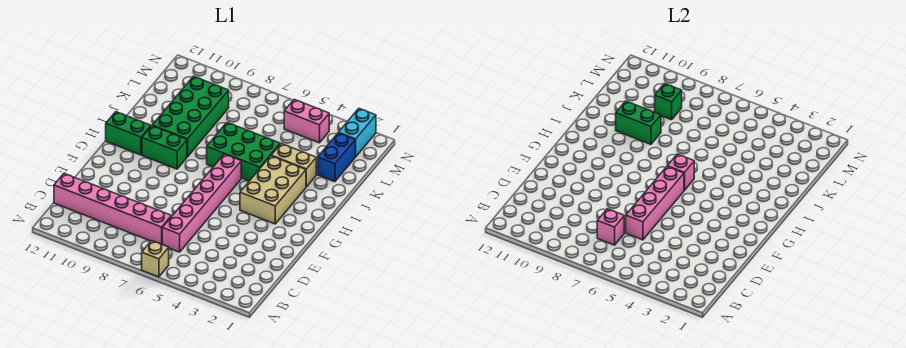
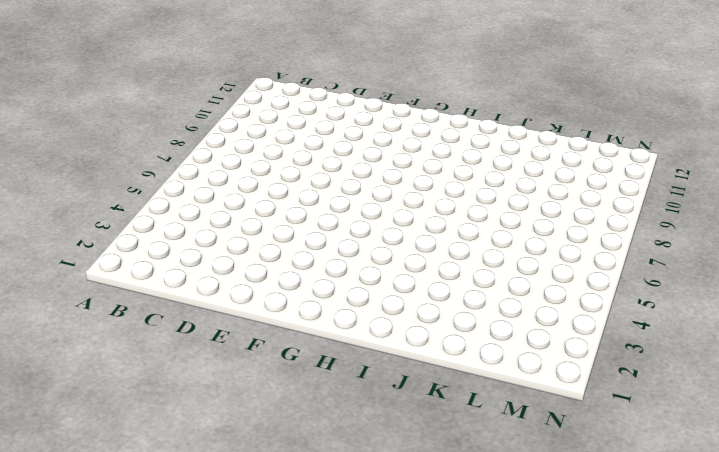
none -> tan brick A6 level 1
none -> pink brick C6:H6 level 1
none -> pink brick C7:C12 level 1

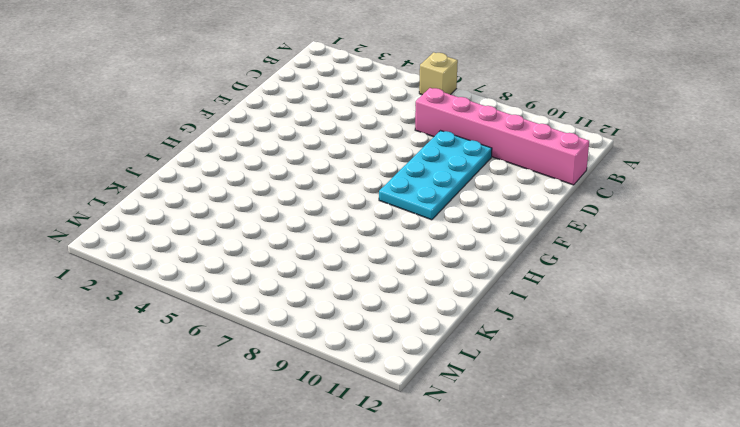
cyan plate D8:G9 level 1 -> none
none -> pink brick C6:H6 level 1
none -> tan brick G3:I4 level 1
none -> green brick H9:H10 level 1

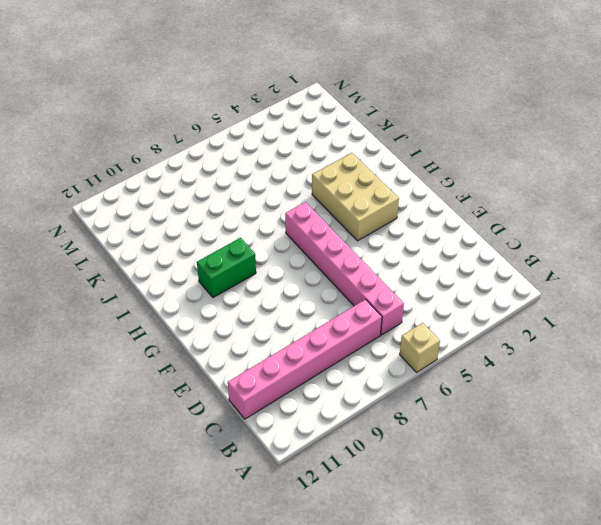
none -> green brick H11:H12 level 1
none -> green brick I5:J7 level 1
none -> green brick I9:L10 level 1

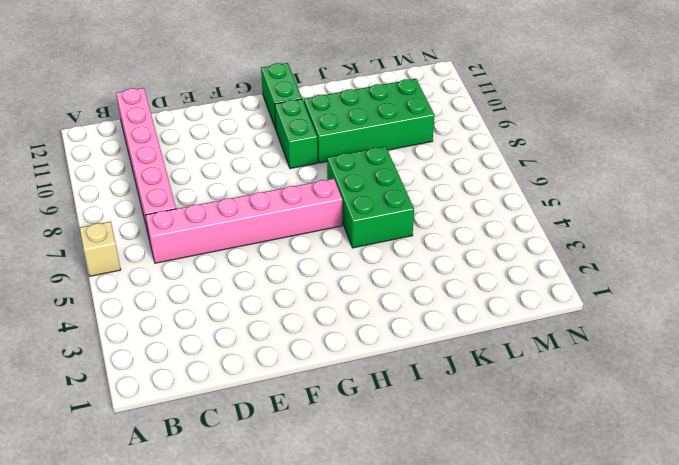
none -> tan brick G3:I4 level 1
none -> tan brick J3:J4 level 1
none -> blue brick K2:L2 level 1

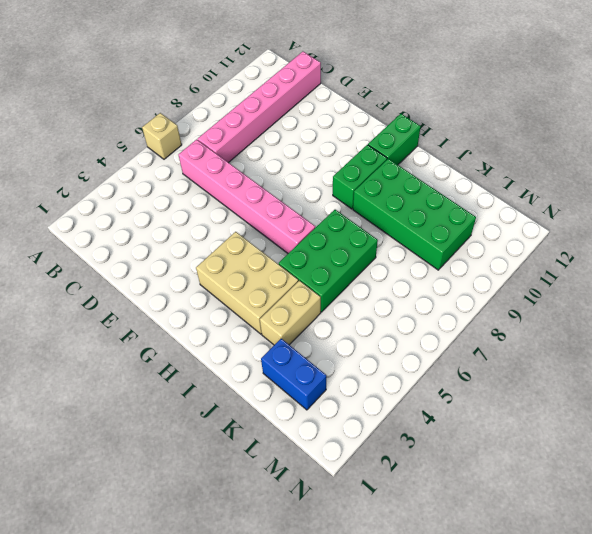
none -> cyan brick M2:N2 level 1
none -> pink brick M4:M5 level 1
none -> pink brick C7 level 2

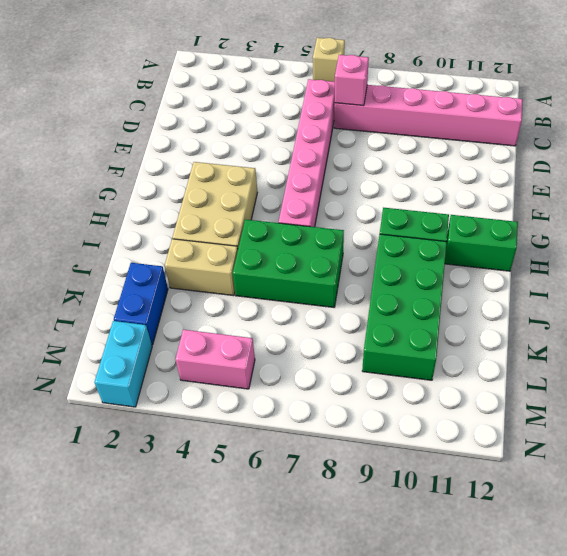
none -> pink brick D6:G6 level 2
none -> pink brick H6 level 2
none -> green brick J9:J10 level 2

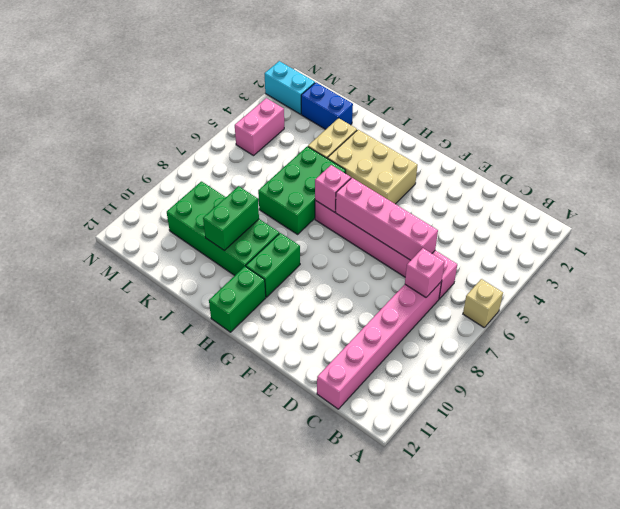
none -> green brick L9 level 2

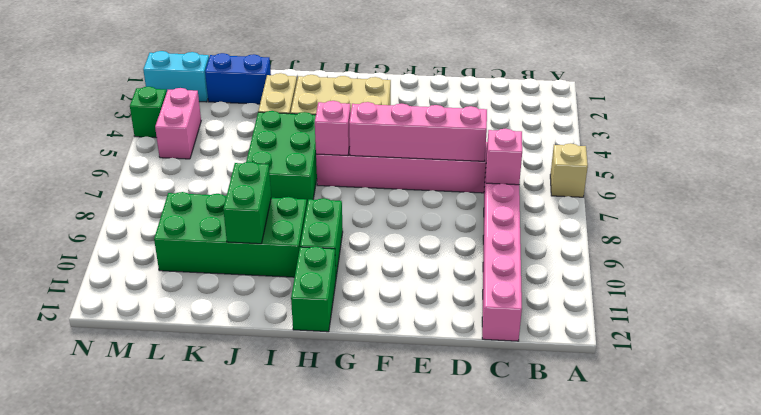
green brick N4 level 1 -> green brick L9 level 2

